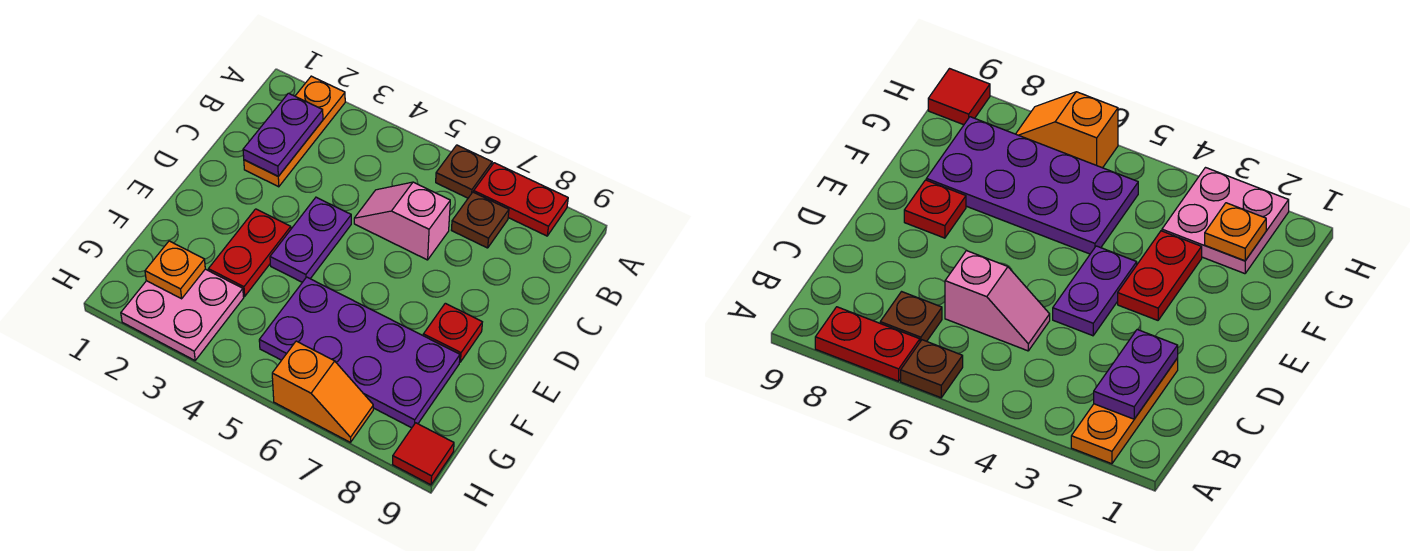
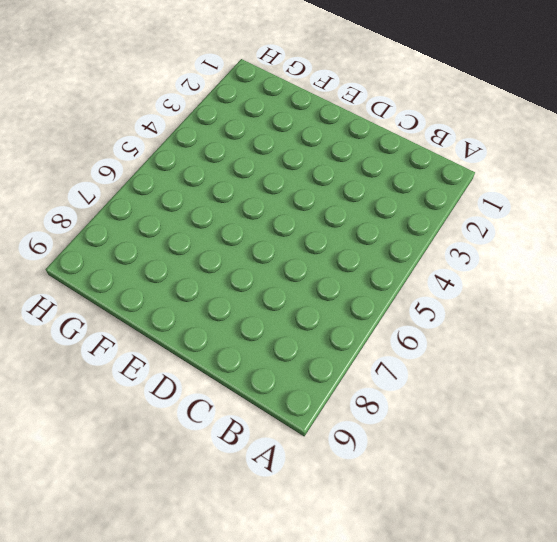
none -> orange plate A2:C2 level 1
none -> brown plate A6 level 1
none -> red plate A7:A8 level 1

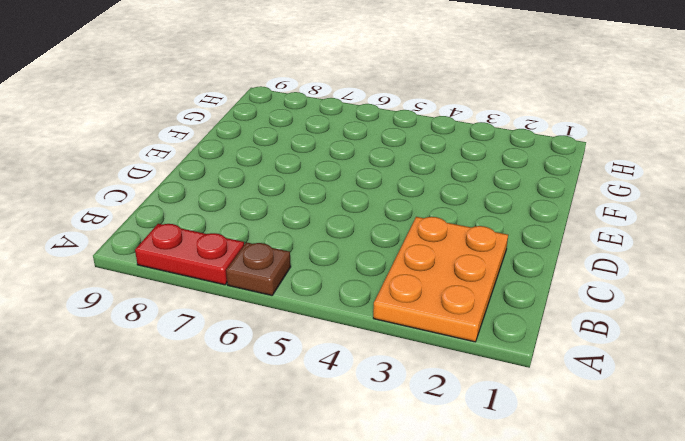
orange plate A2:C3 level 1 -> orange plate A2:C2 level 1
none -> brown plate B7 level 1
none -> pink slope C5:C6 level 1 top 6
none -> purple plate D4:E4 level 1

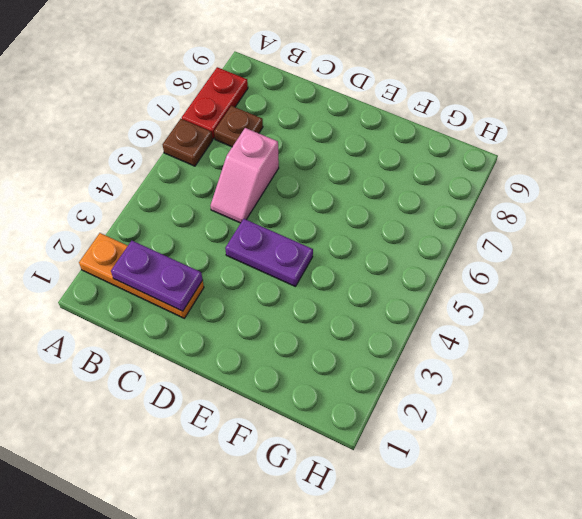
none -> red plate E3:F3 level 1
none -> red plate E8 level 1
none -> purple plate F5:G8 level 1

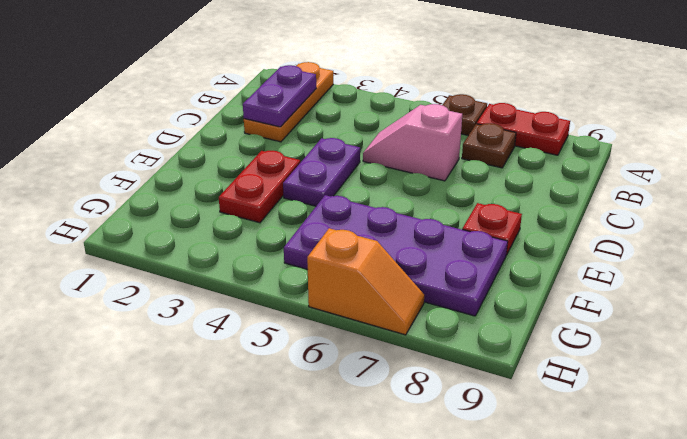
none -> pink plate G2:H3 level 1
none -> red tile H9 level 1
none -> orange plate G2 level 2

